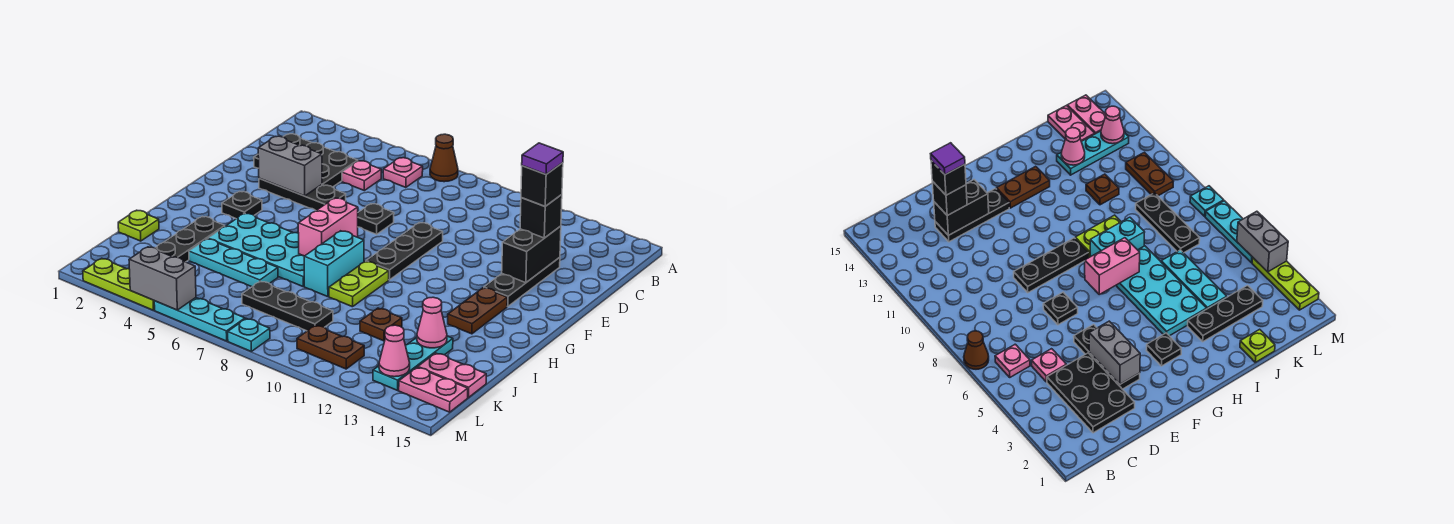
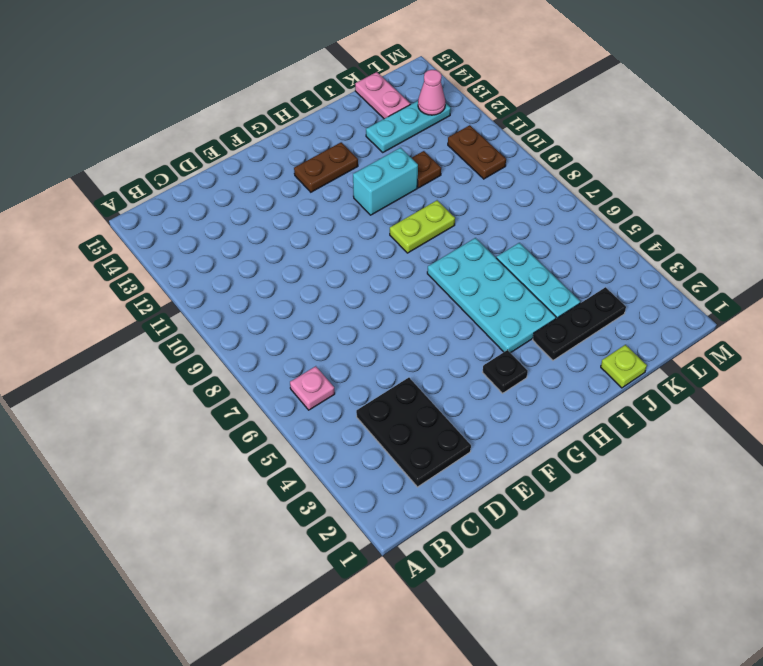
cyan brick H11:I11 level 1 -> cyan brick H8:I8 level 1
none -> brown cone A7 level 1
none -> pink plate C5 level 1
none -> black plate D13:F13 level 1
none -> black plate E3:E5 level 1

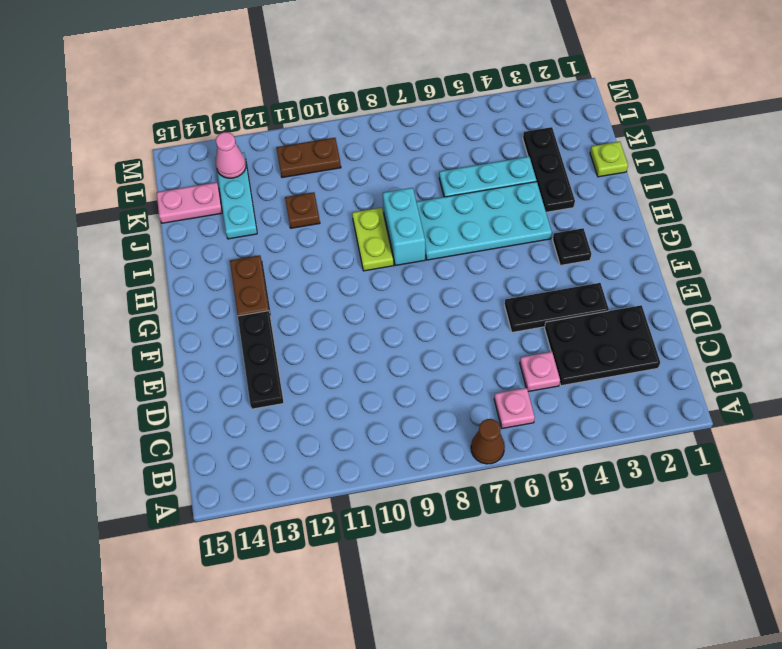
none -> black plate E7 level 1
none -> black plate E9:G9 level 1
none -> black plate K7:K9 level 1
none -> pink plate L14:L15 level 1

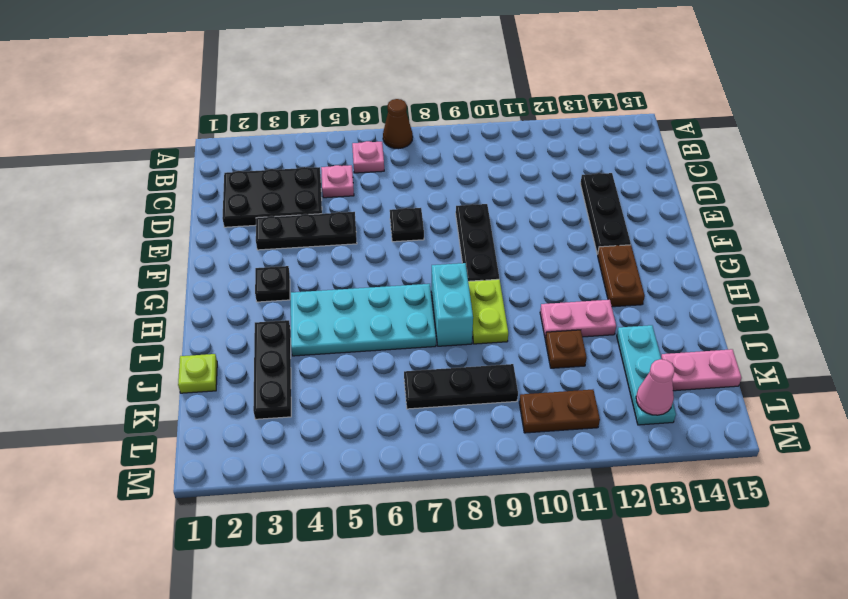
pink plate I11:I12 level 1 -> pink plate L14:L15 level 1
none -> cyan plate J4:J6 level 1
none -> lime plate M2:M4 level 1
none -> cyan plate M5:M7 level 1
none -> cyan plate M8 level 1

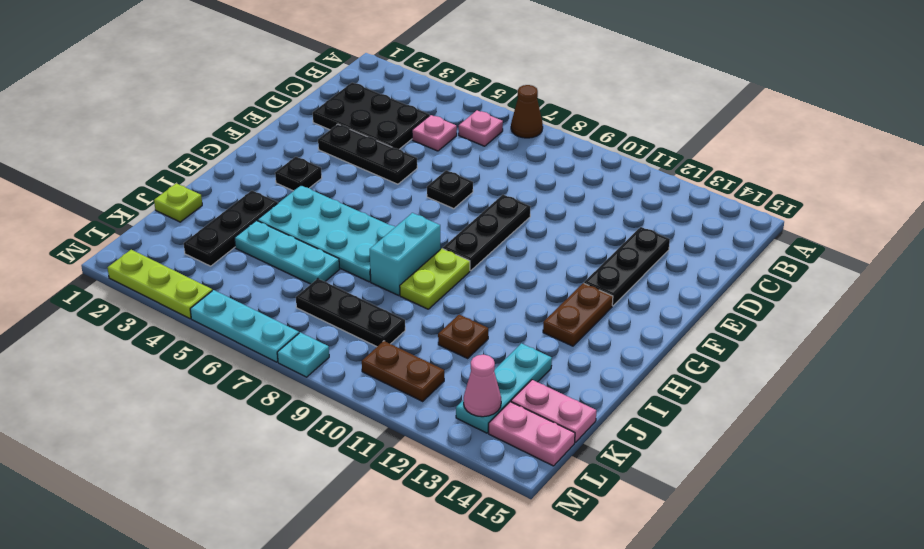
none -> black brick D13:E13 level 2
none -> grey brick E3:E4 level 2
none -> pink brick G7:H7 level 2
none -> pink cone J13 level 2

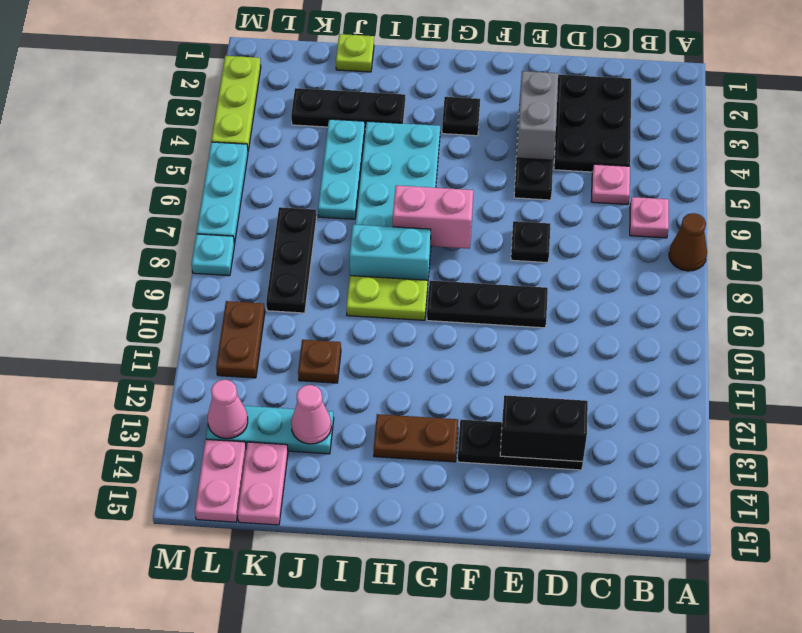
none -> grey brick M4:M5 level 2
none -> black brick D13 level 3
none -> black brick D13 level 4
none -> purple tile D13 level 5

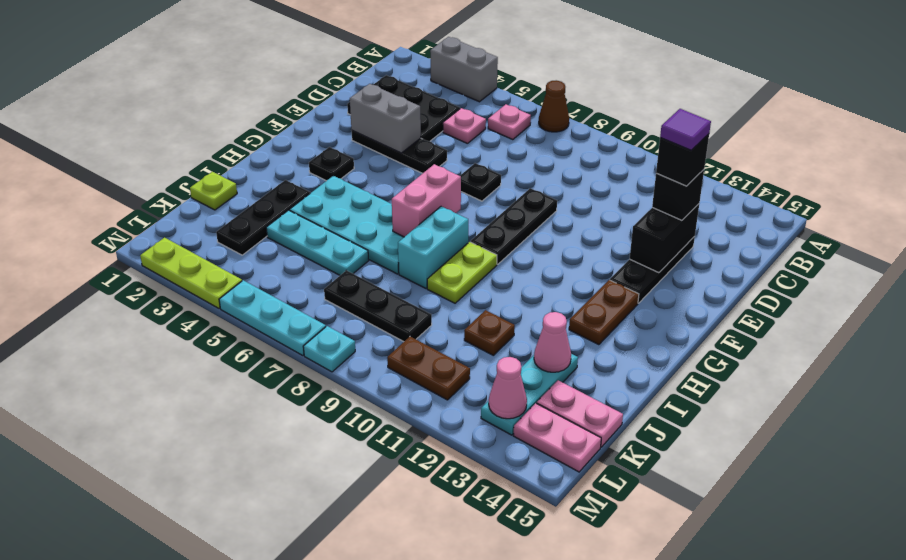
grey brick A3:A4 level 1 -> grey brick M4:M5 level 2

